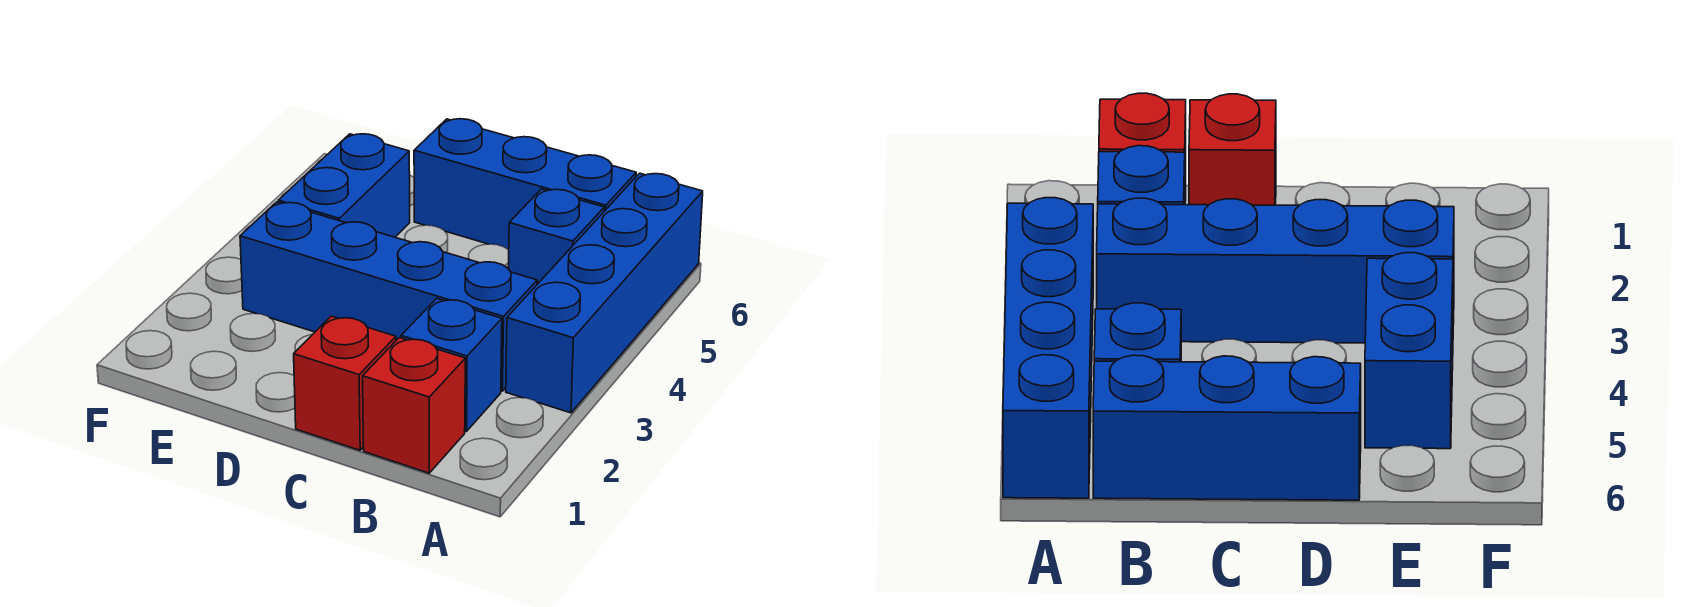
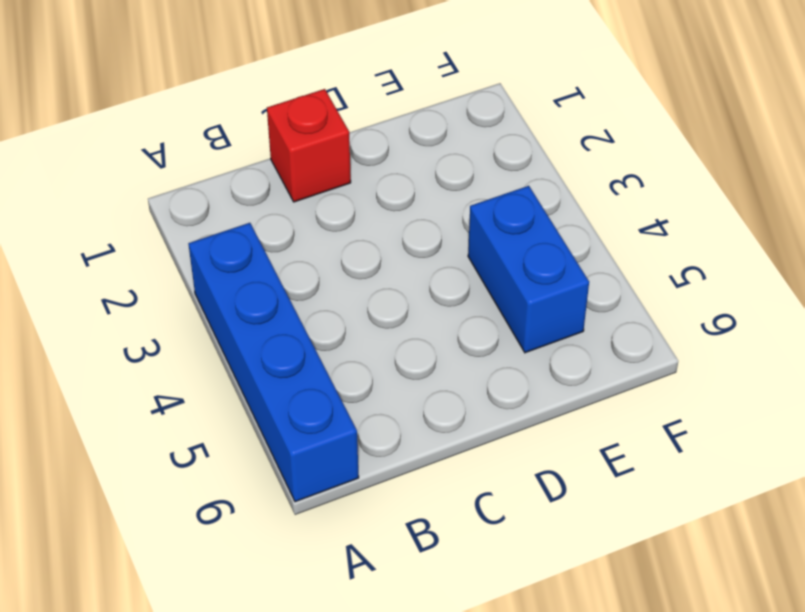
none -> red brick B1 level 1
none -> blue brick B2 level 1

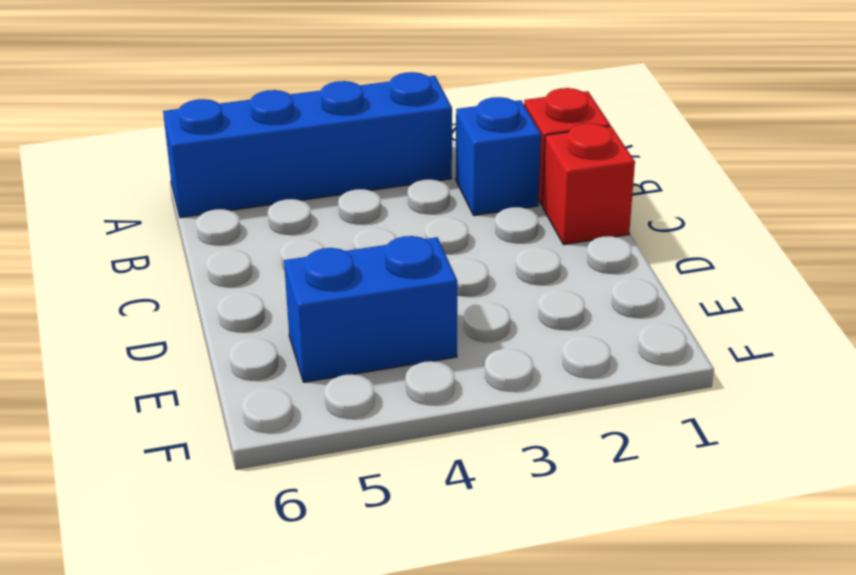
none -> blue brick B3:E3 level 1
none -> blue brick B5 level 1

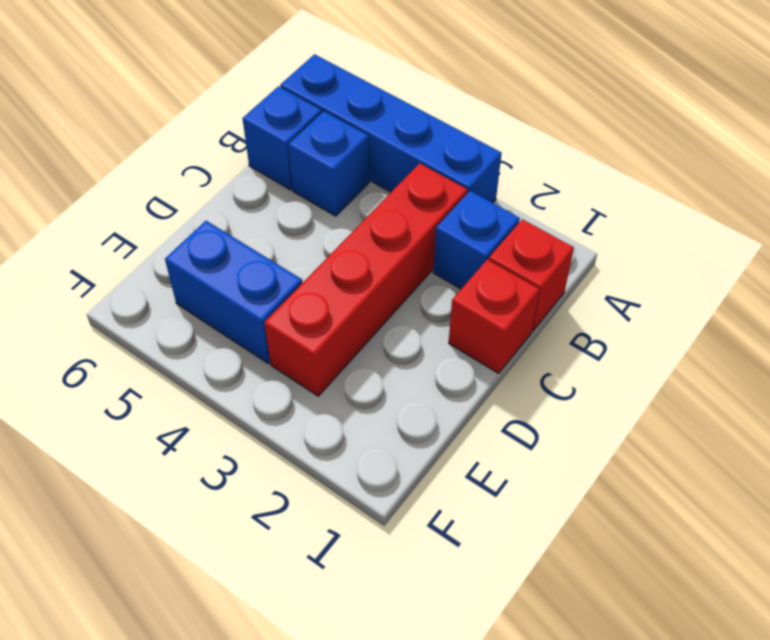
red brick B3:E3 level 1 -> blue brick B3:E3 level 1
blue brick B6 level 1 -> blue brick B6:D6 level 1

